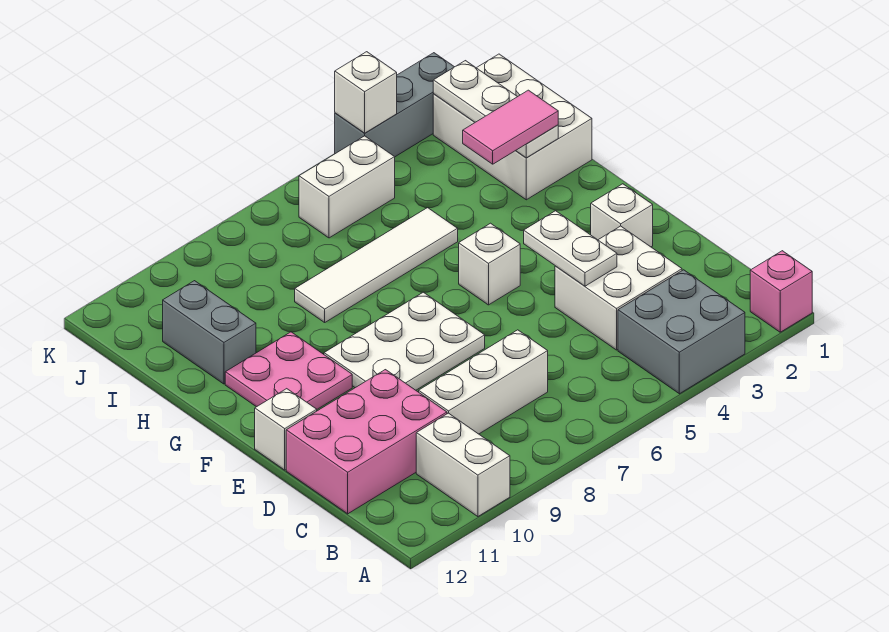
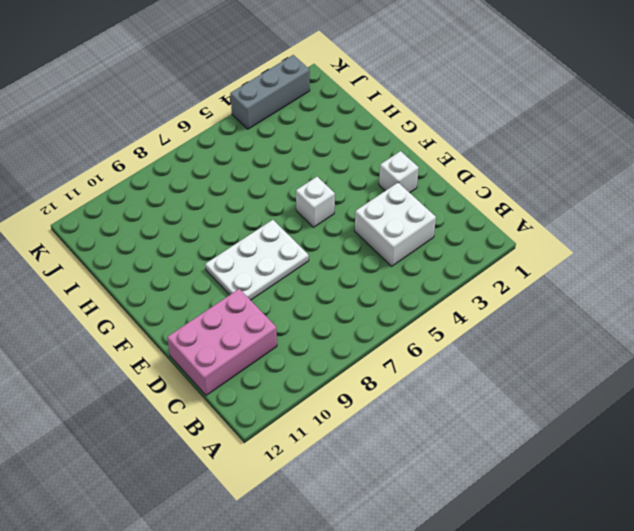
none -> pink brick A1 level 1
none -> grey brick A3:B4 level 1
none -> white brick A10:B10 level 1

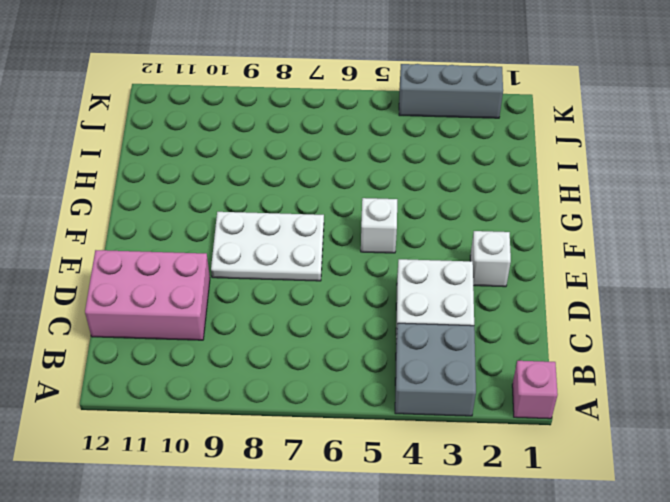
none -> white brick A10:B10 level 1
none -> white brick C7:C9 level 1
none -> white brick E12 level 1

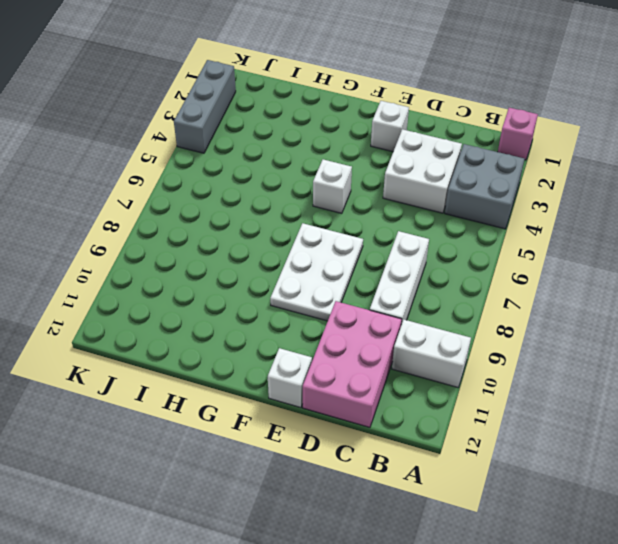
none -> pink plate F10:G11 level 1
none -> white brick H1:J2 level 1
none -> white tile H5:H8 level 1

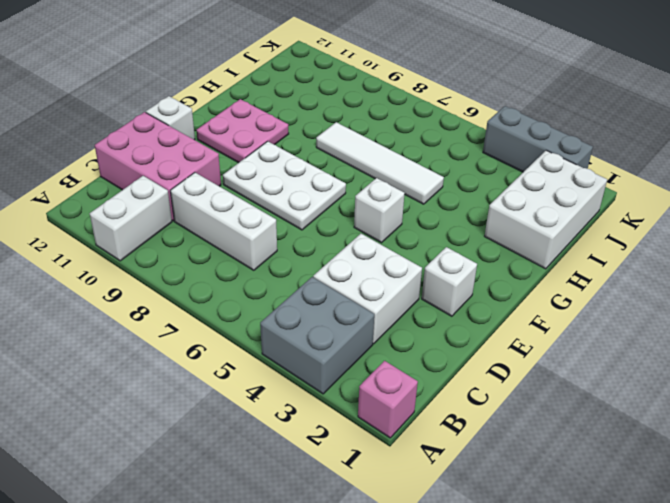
none -> grey brick H11:I11 level 1
none -> white brick J5:J6 level 1
none -> white plate D4:E4 level 2

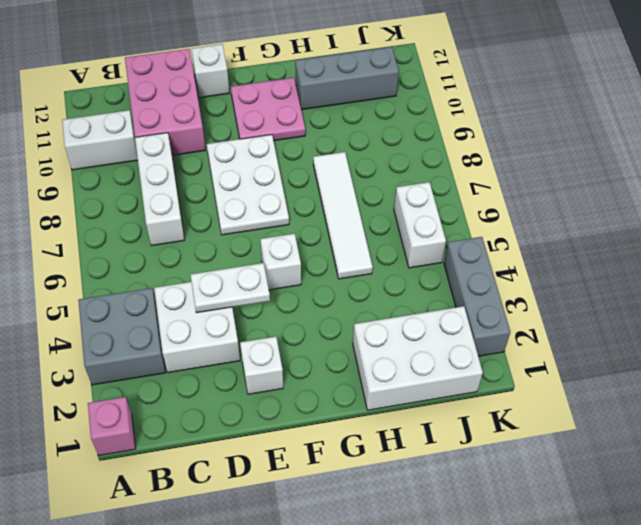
grey brick H11:J11 level 1 -> grey brick H11:I11 level 1
none -> white plate H2:J2 level 2
none -> white brick K4 level 2
none -> pink tile H2:H3 level 3

